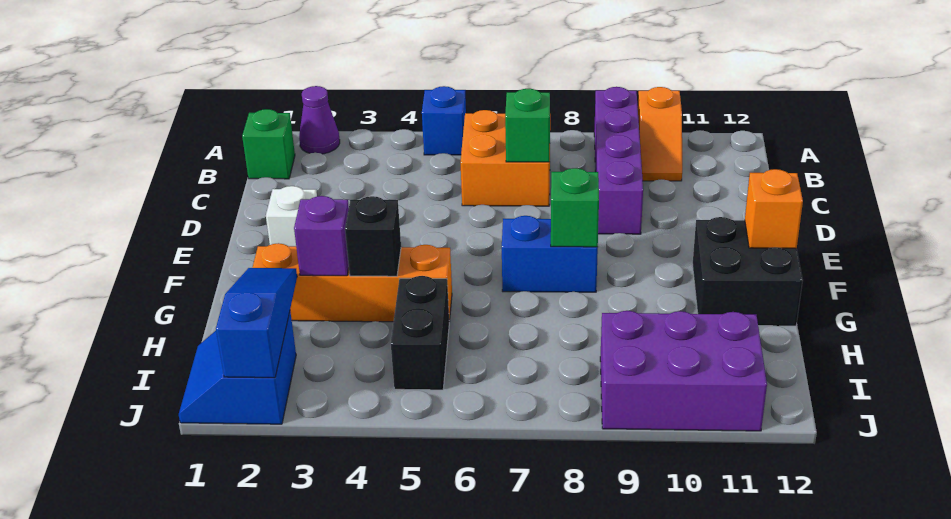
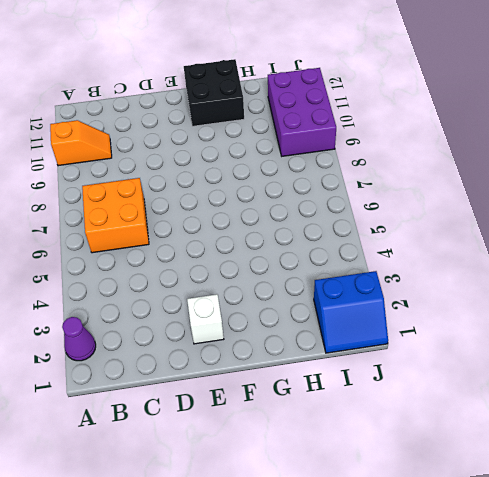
none -> blue brick A5 level 1
none -> purple brick A9:D9 level 1
none -> green brick B1 level 1

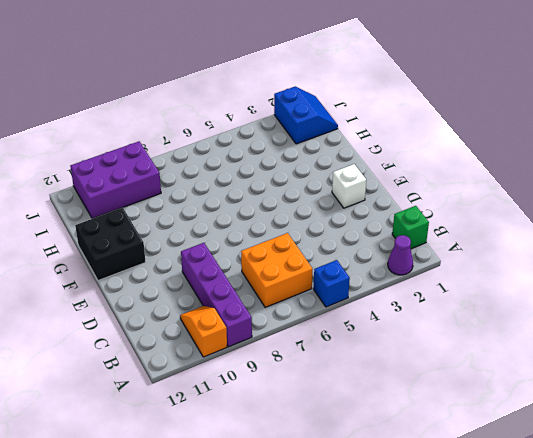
none -> blue brick F7:F8 level 1
none -> orange brick G2:G5 level 1
none -> black brick H5:I5 level 1

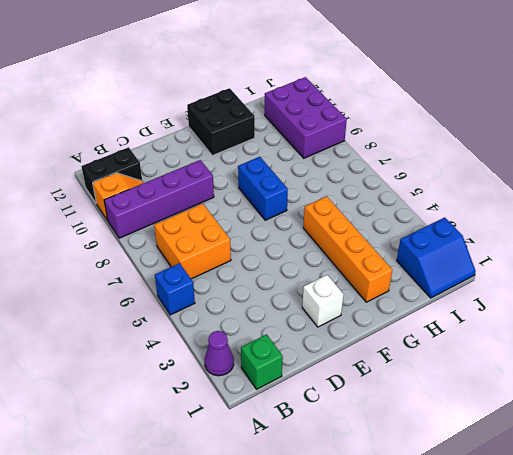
black brick A11:B11 level 1 -> black brick H5:I5 level 1
none -> green brick C7 level 2
none -> green brick F8 level 2
none -> orange brick F12 level 2

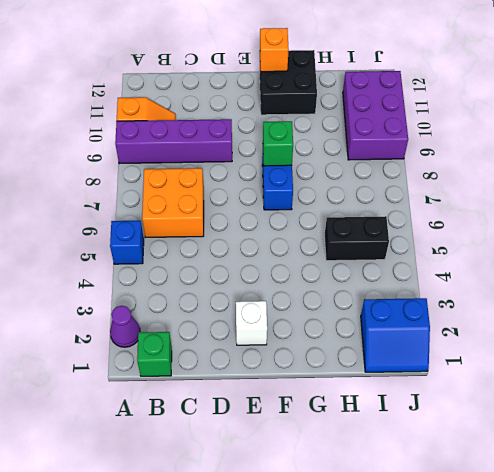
none -> orange brick G2:G5 level 1
none -> green brick C7 level 2
none -> purple brick G3 level 2

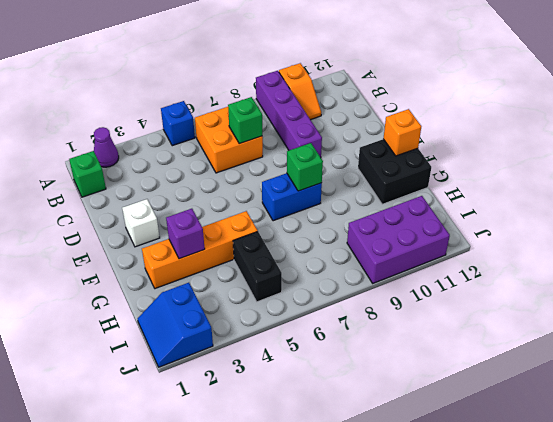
none -> black brick G4 level 2
none -> blue slope H2:J2 level 2 top J

